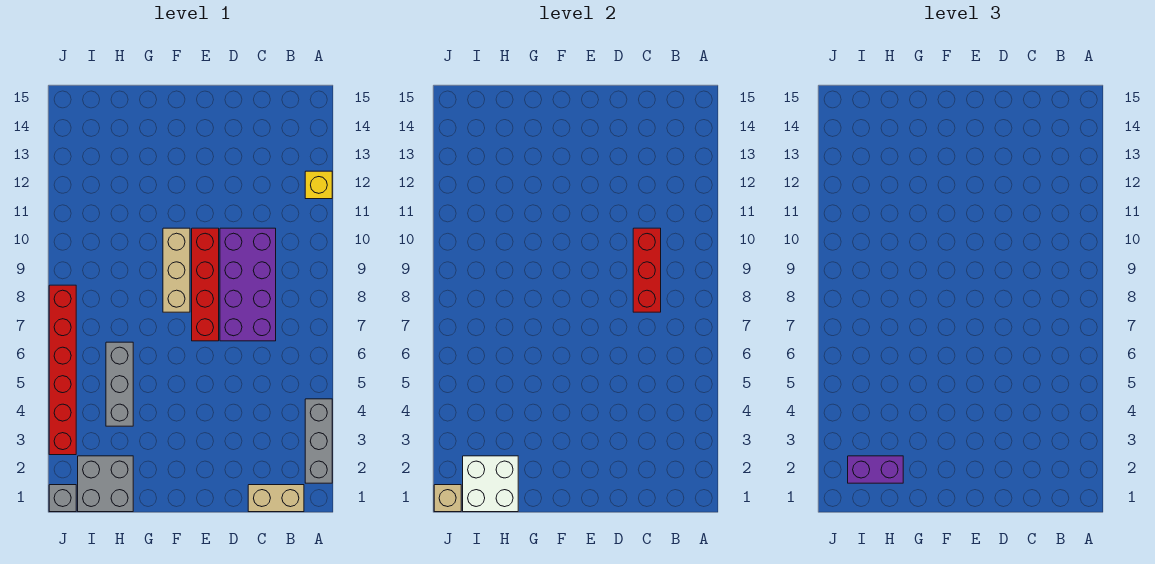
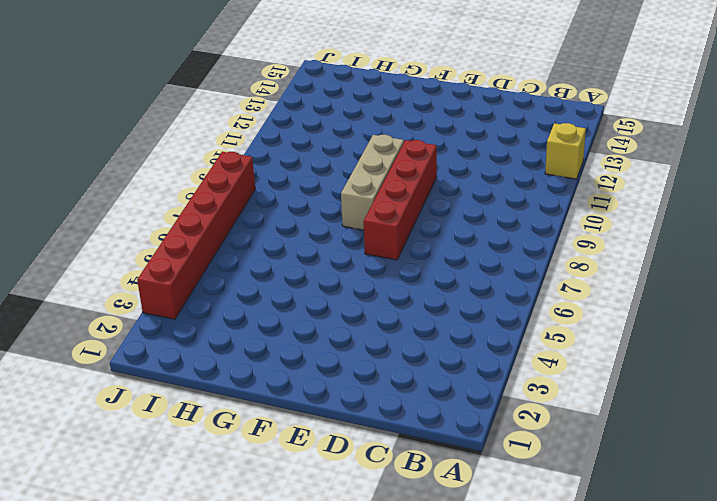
none -> grey brick A2:A4 level 1
none -> tan brick B1:C1 level 1
none -> purple brick C7:D10 level 1

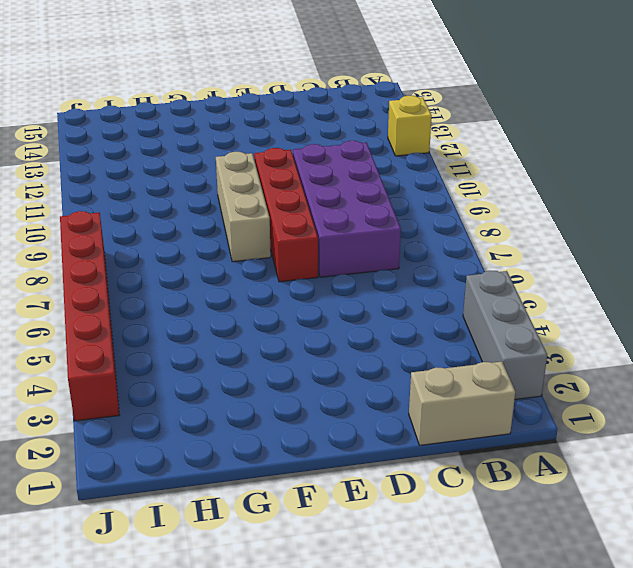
none -> grey brick H1:I2 level 1
none -> grey brick H4:H6 level 1
none -> grey brick J1 level 1

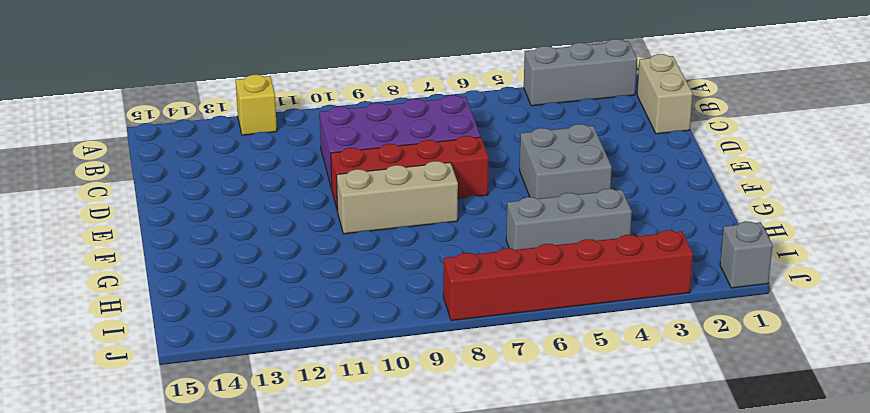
grey brick E4:F5 level 1 -> grey brick H1:I2 level 1
none -> red brick C8:C10 level 2
none -> white brick H1:I2 level 2
none -> tan brick J1 level 2

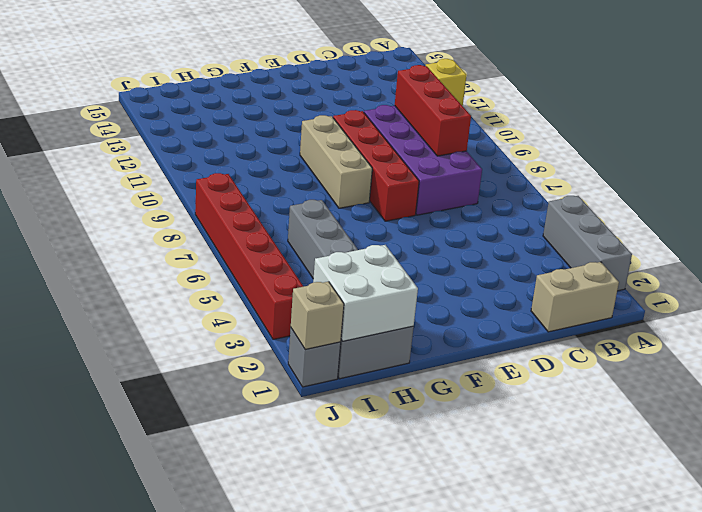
none -> purple brick H2:I2 level 3

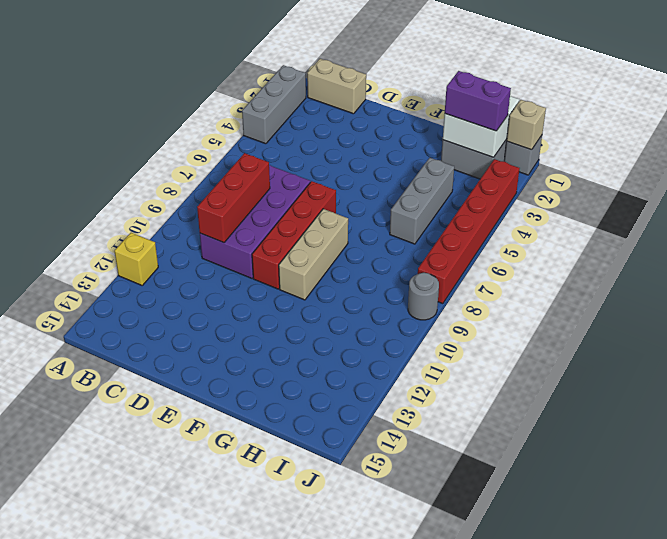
grey round brick J9 level 1 -> none

